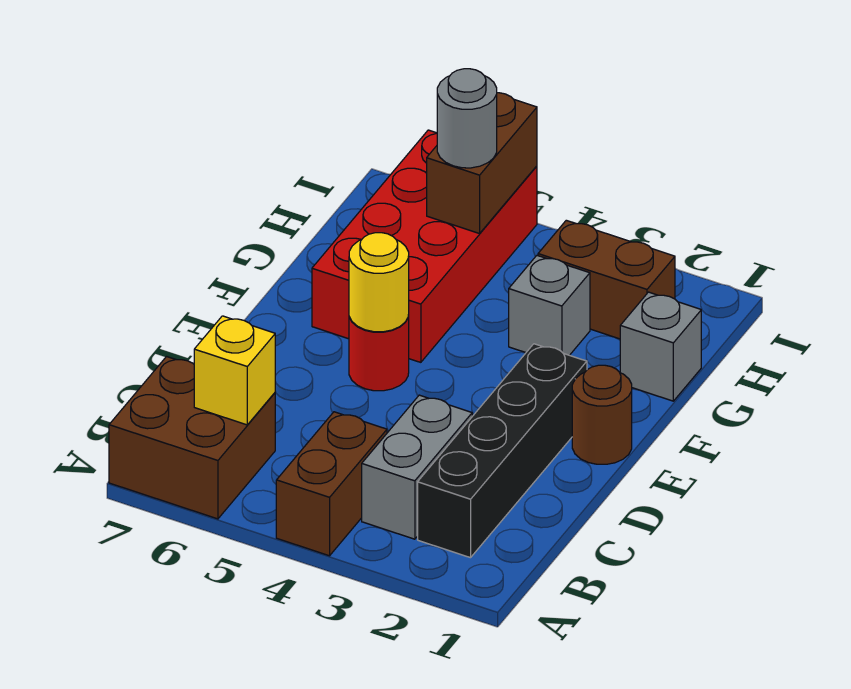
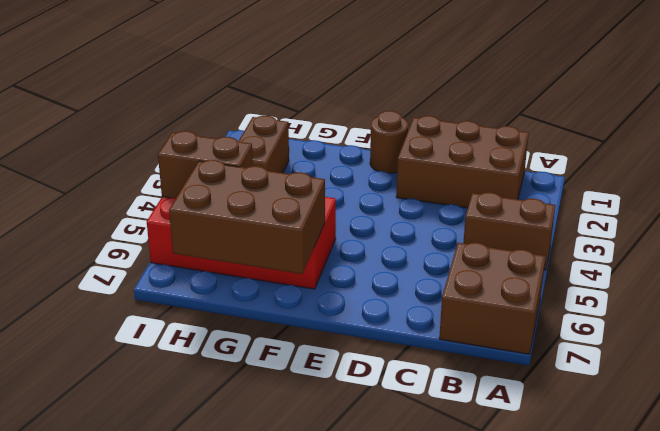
brown brick B1:D2 level 1 -> black brick B2:E2 level 1
brown brick F6:H7 level 2 -> none
none -> grey brick B3:C3 level 1
none -> red round brick E5 level 1
none -> grey brick G1 level 1

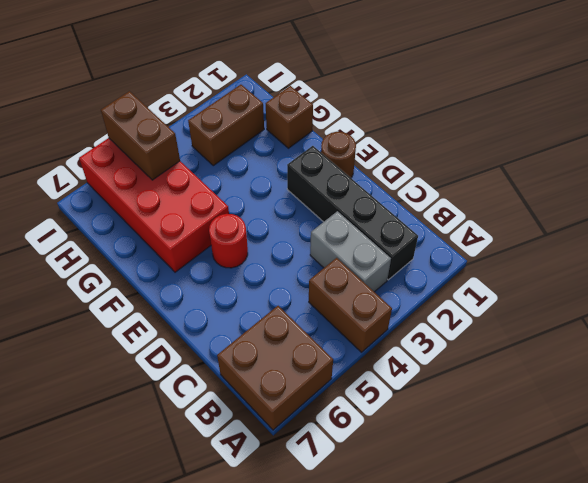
brown brick G1 level 1 -> grey brick G1 level 1
none -> grey brick G3 level 1
none -> yellow brick B6 level 2
none -> yellow round brick E5 level 2

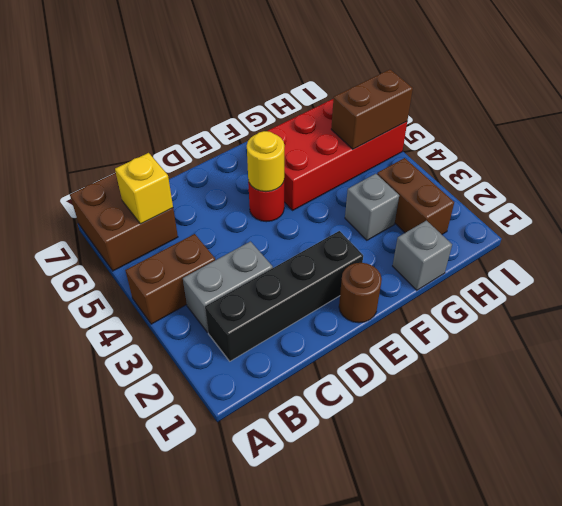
none -> grey round brick H5 level 3

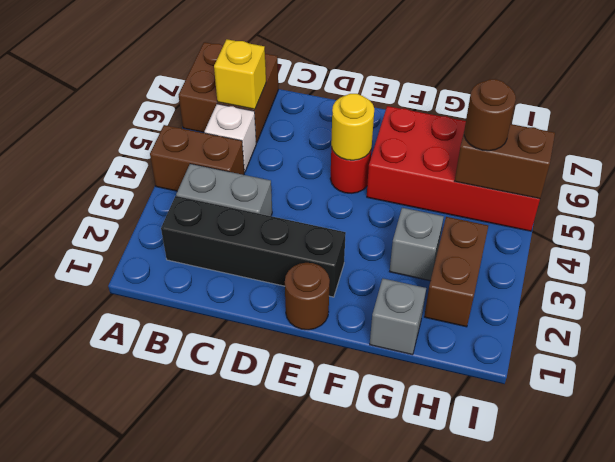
white brick B5 level 1 -> none
brown round brick H5 level 3 -> grey round brick H5 level 3

